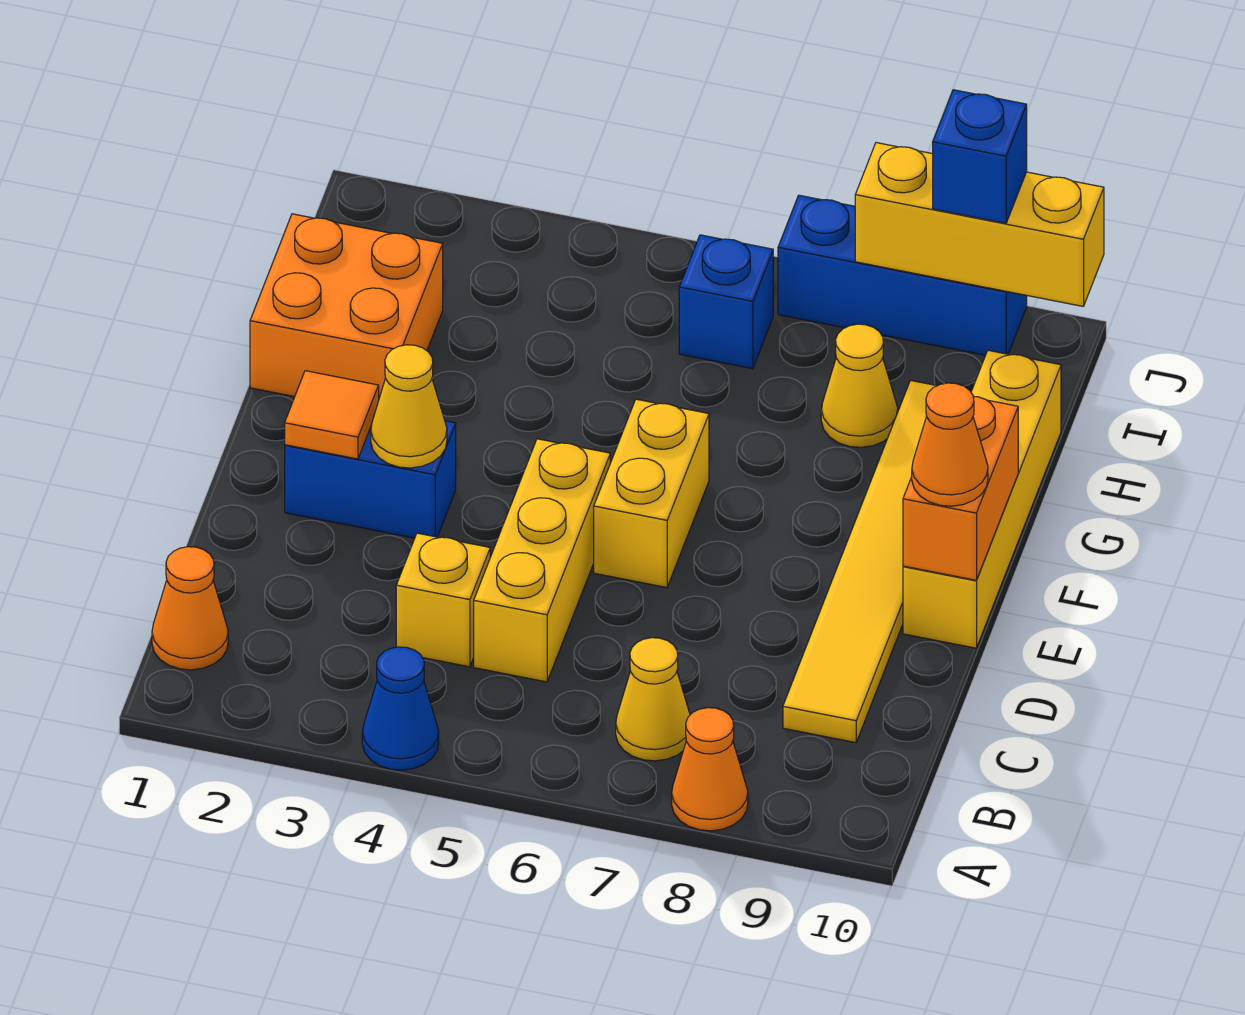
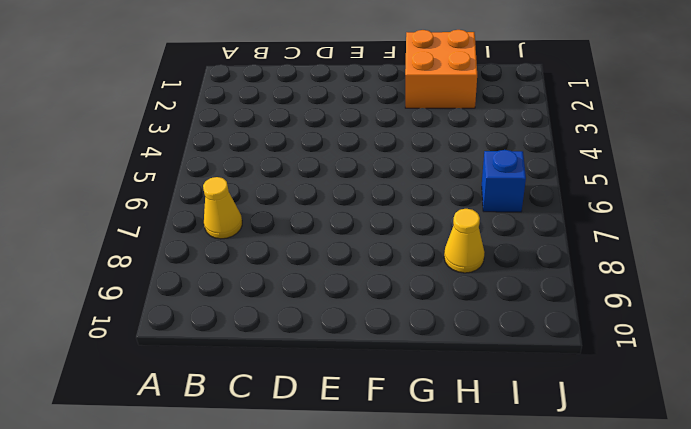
none -> blue cone A4 level 1
none -> orange cone A8 level 1
none -> orange cone B1 level 1

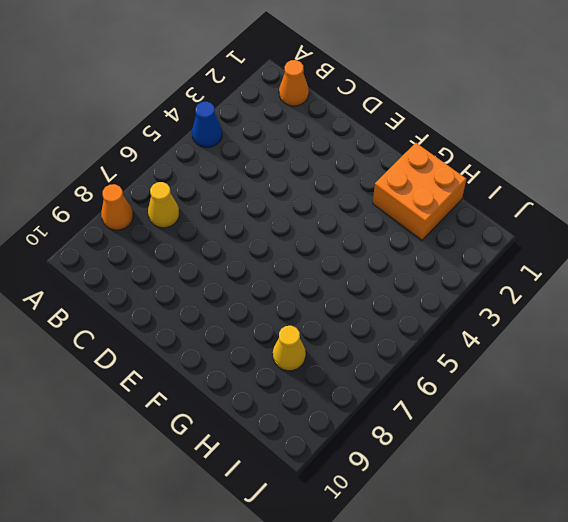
none -> yellow brick C4 level 1
none -> yellow brick C5:E5 level 1
none -> yellow tile C9:H9 level 1

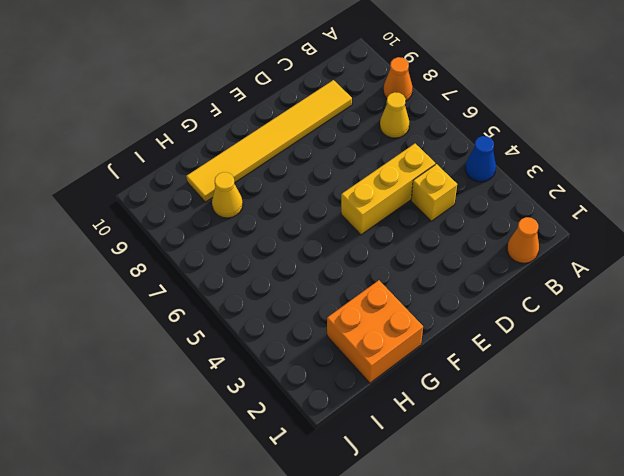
none -> blue brick E2:E3 level 1
none -> yellow brick E6:F6 level 1
none -> yellow brick E10:H10 level 1

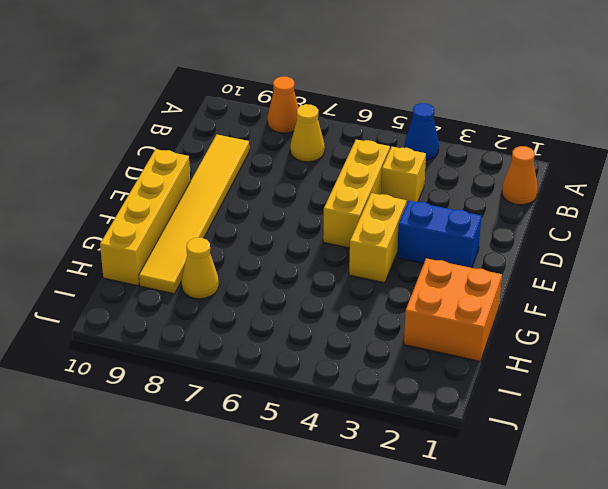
yellow brick E4:F4 level 1 -> yellow brick E6:F6 level 1
none -> blue brick I6 level 1
none -> blue brick J7:J9 level 1
none -> orange tile E2 level 2

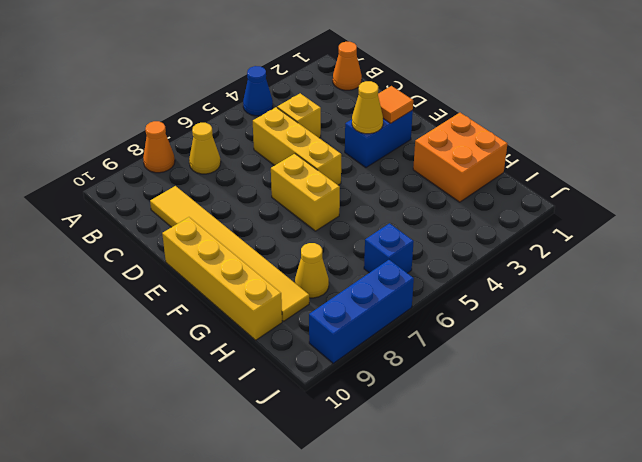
none -> orange brick E10:F10 level 2
none -> yellow brick J8:J10 level 2
none -> orange cone E10 level 3

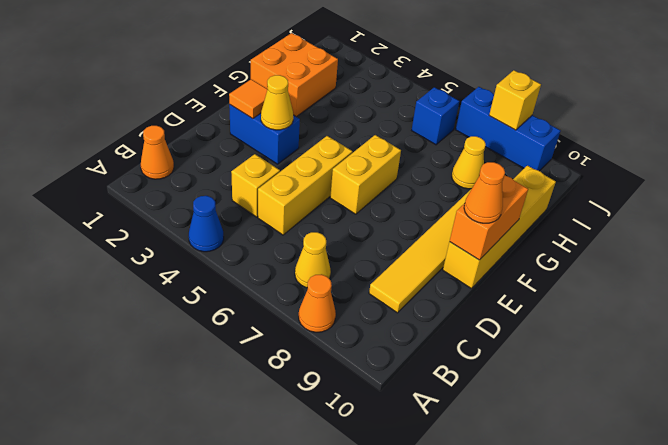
yellow brick J8 level 2 -> yellow brick J8:J10 level 2
none -> blue brick J9 level 3

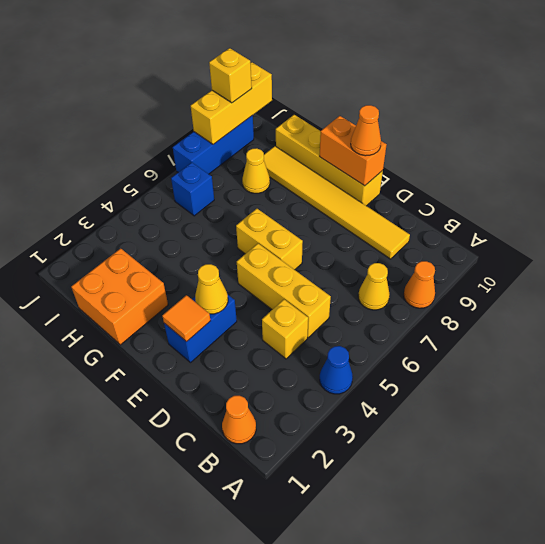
yellow brick J9 level 3 -> blue brick J9 level 3

